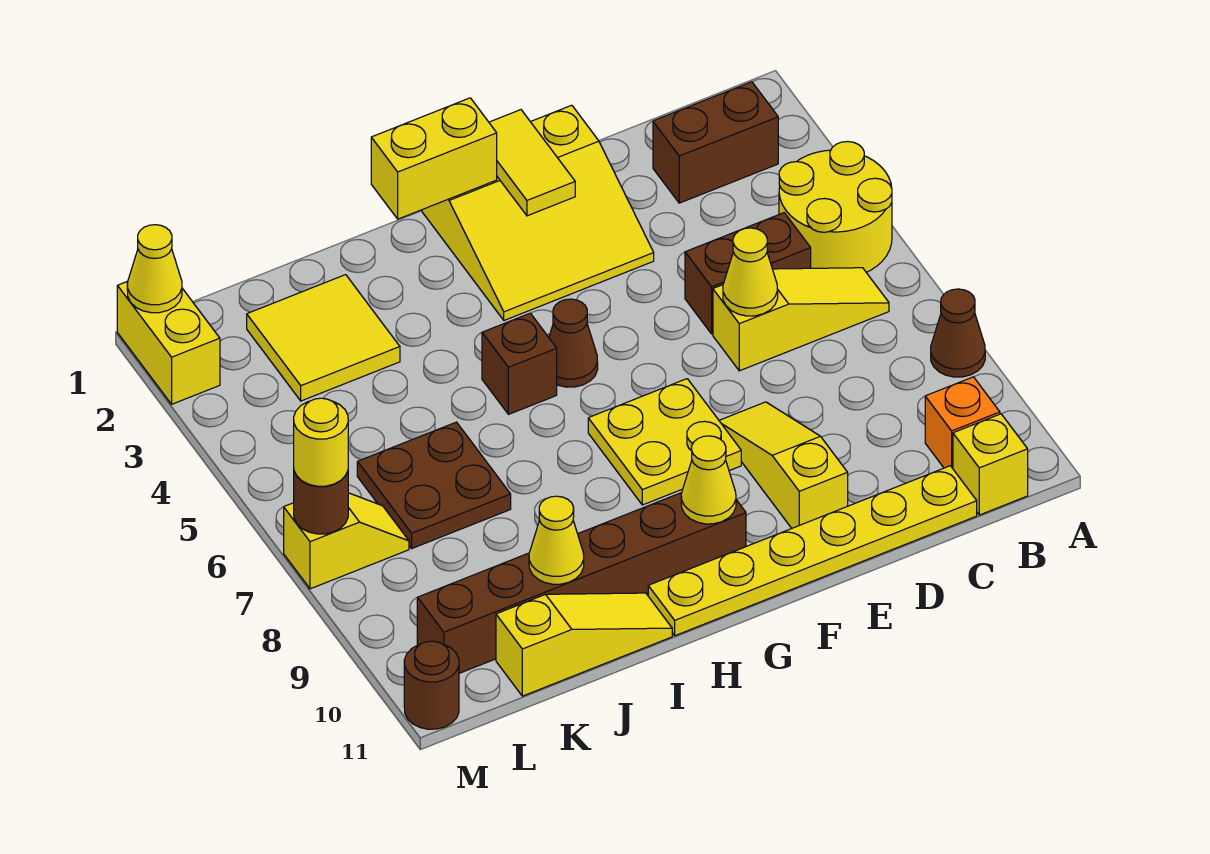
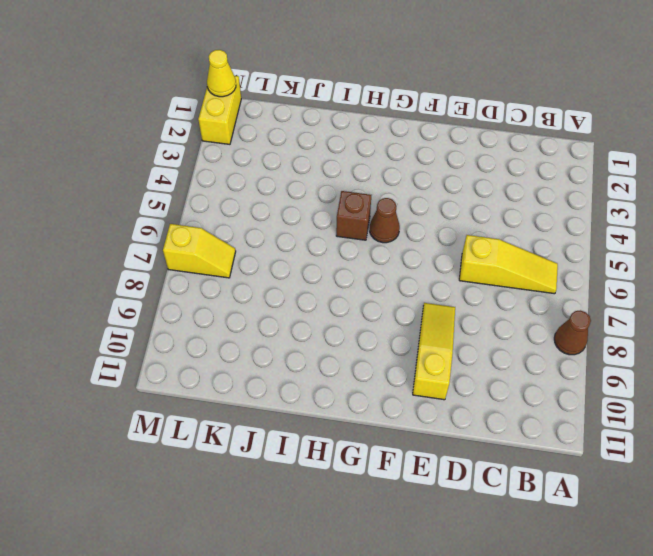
none -> yellow round brick A4:B5 level 1
none -> brown brick B2:C2 level 1
none -> orange brick B10 level 1

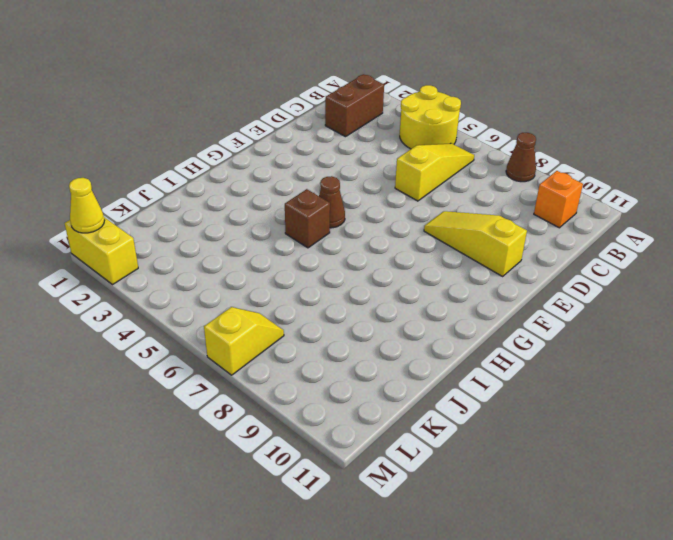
none -> yellow brick B11 level 1
none -> brown brick C5:D5 level 1
none -> yellow plate C11:H11 level 1

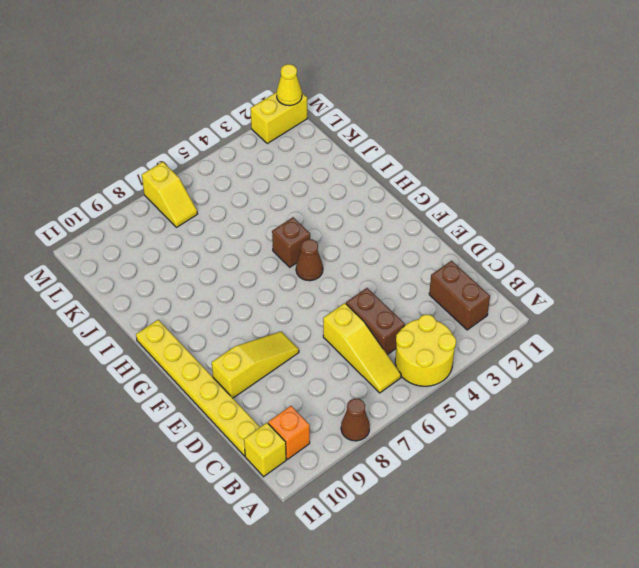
none -> yellow slope E1:G3 level 1 top 1
none -> yellow plate F7:G8 level 1
none -> brown brick G10:L10 level 1

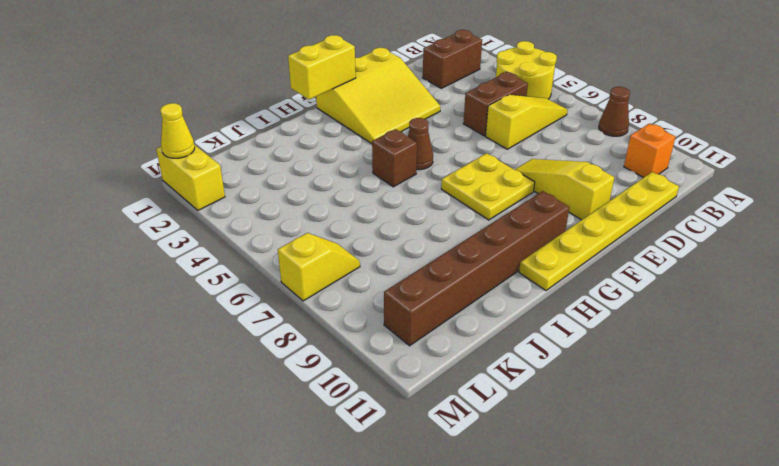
none -> yellow brick B11 level 1
none -> yellow slope I11:K11 level 1 top K
none -> yellow tile J2:K3 level 1

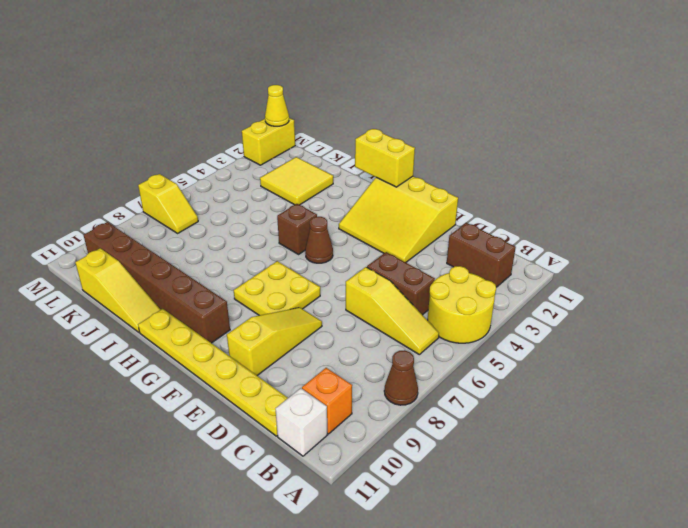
white brick B11 level 1 -> yellow brick B11 level 1
none -> brown plate J6:K7 level 1
none -> brown round brick M11 level 1
none -> yellow cone D6 level 2

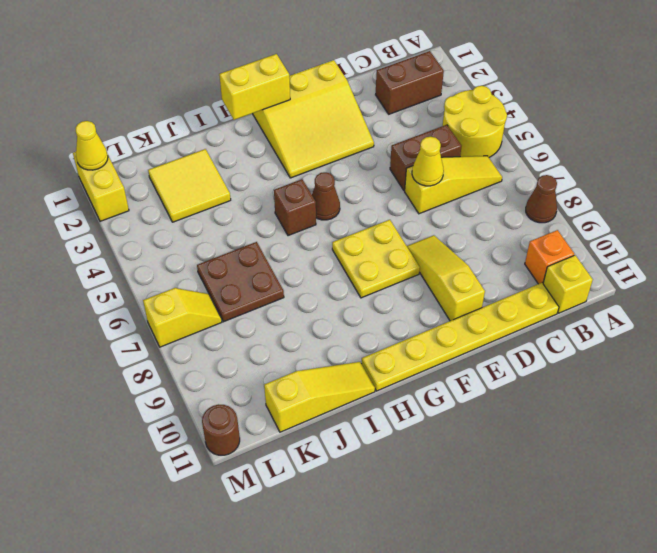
none -> brown brick G10:L10 level 1
none -> yellow tile F1:F2 level 2
none -> yellow cone G10 level 2

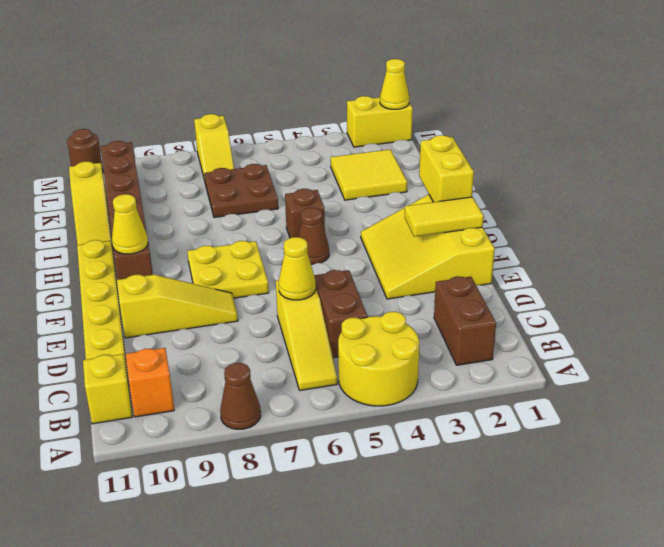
none -> yellow cone J10 level 2
none -> brown round brick M7 level 2
none -> yellow round brick M7 level 3

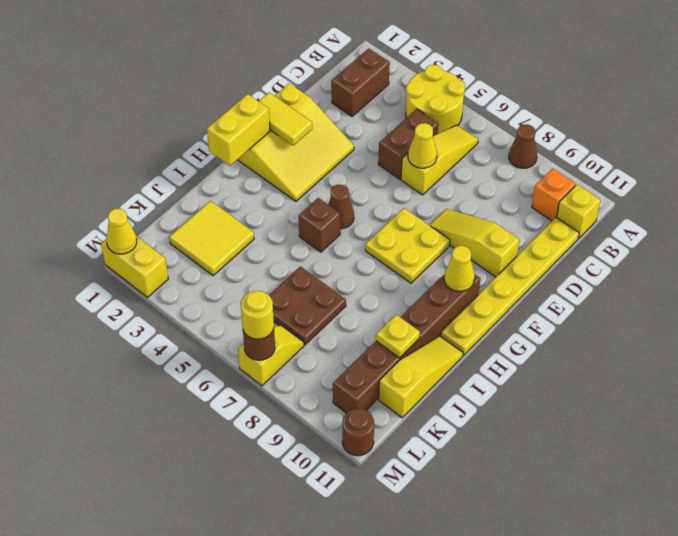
yellow plate J10 level 2 -> yellow cone J10 level 2

